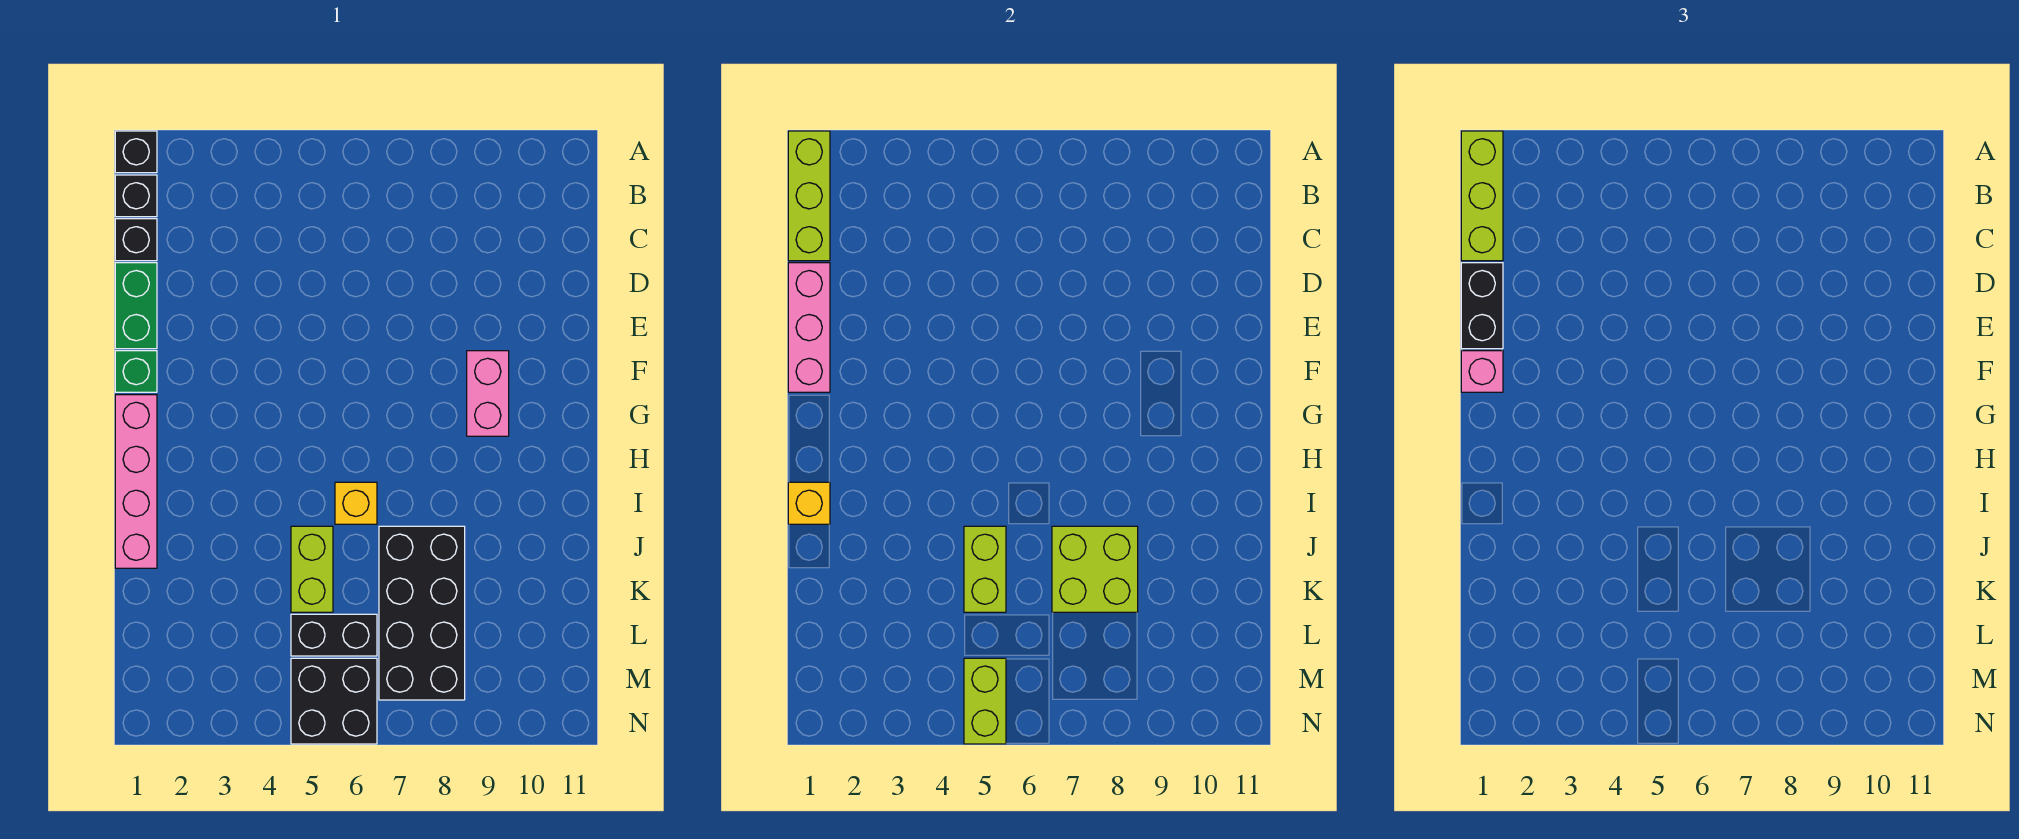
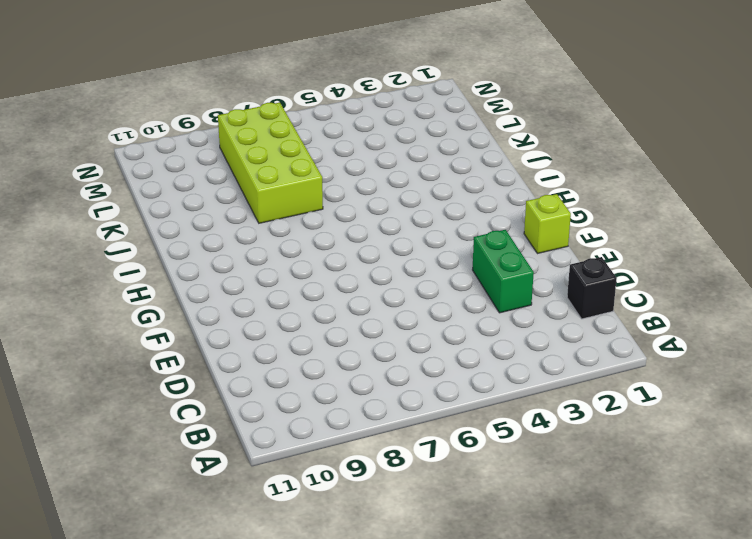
green brick D3:E3 level 1 -> green brick D1:E1 level 1
lime brick F1 level 1 -> green brick F1 level 1
lime brick J7:M8 level 1 -> black brick J7:M8 level 1
none -> black brick A1 level 1
none -> black brick B1 level 1
none -> pink brick F9:G9 level 1

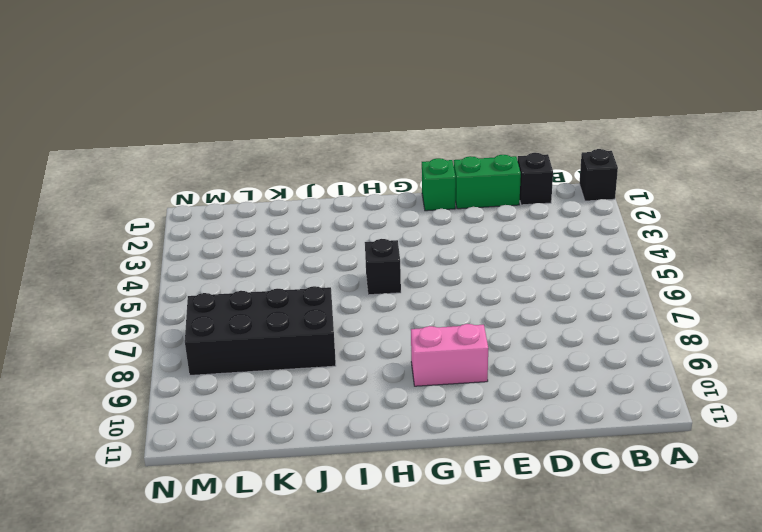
black brick H5 level 1 -> black brick B1 level 1
none -> pink brick G1:J1 level 1
none -> yellow brick I6 level 1
none -> lime brick J5:K5 level 1

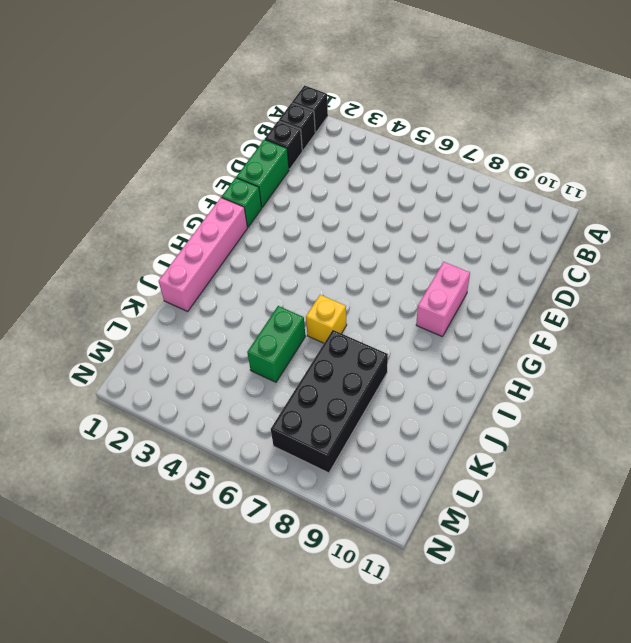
green brick J5:K5 level 1 -> lime brick J5:K5 level 1
none -> black brick L5:L6 level 1
none -> black brick M5:N6 level 1
none -> lime brick A1:C1 level 2

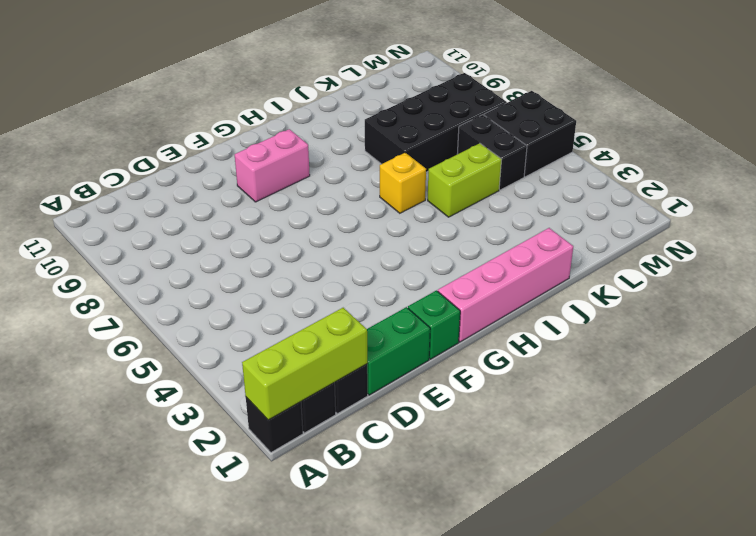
none -> pink brick D1:F1 level 2
none -> yellow brick I1 level 2
none -> lime brick J5:K5 level 2

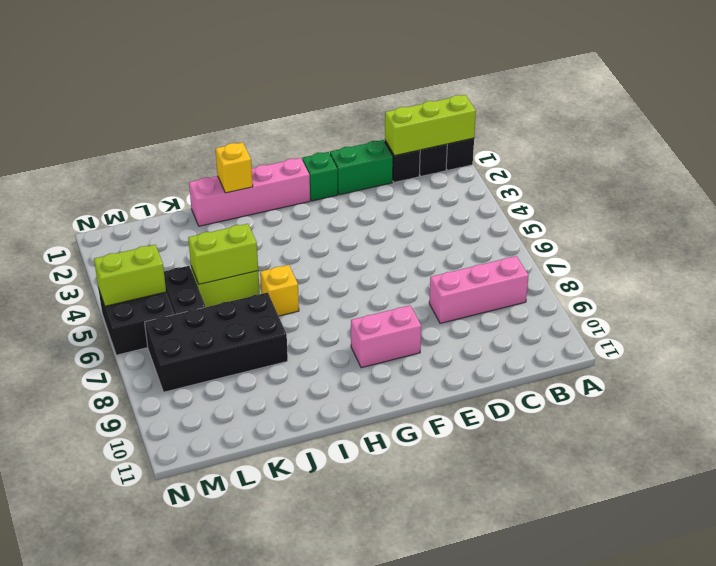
pink brick B8:D8 level 1 -> pink brick D1:F1 level 2
none -> lime brick J7:K8 level 2
none -> lime brick A1:C1 level 3
none -> black brick D1:E1 level 3

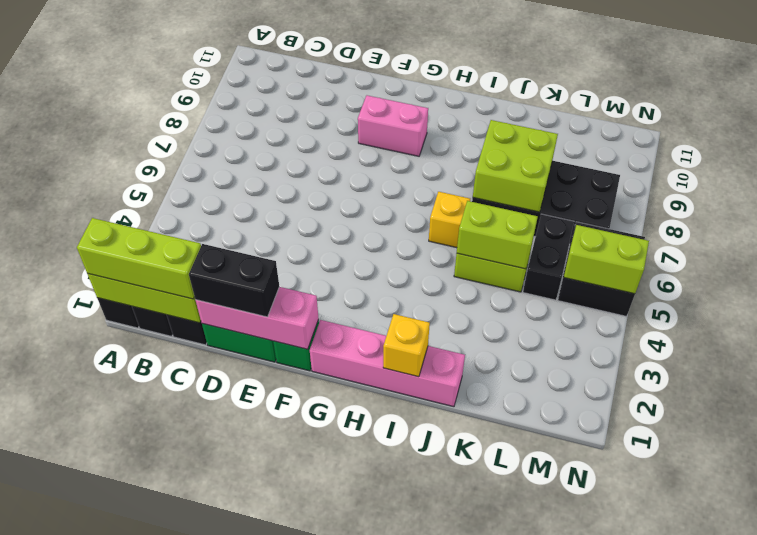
none -> pink brick F1 level 3

